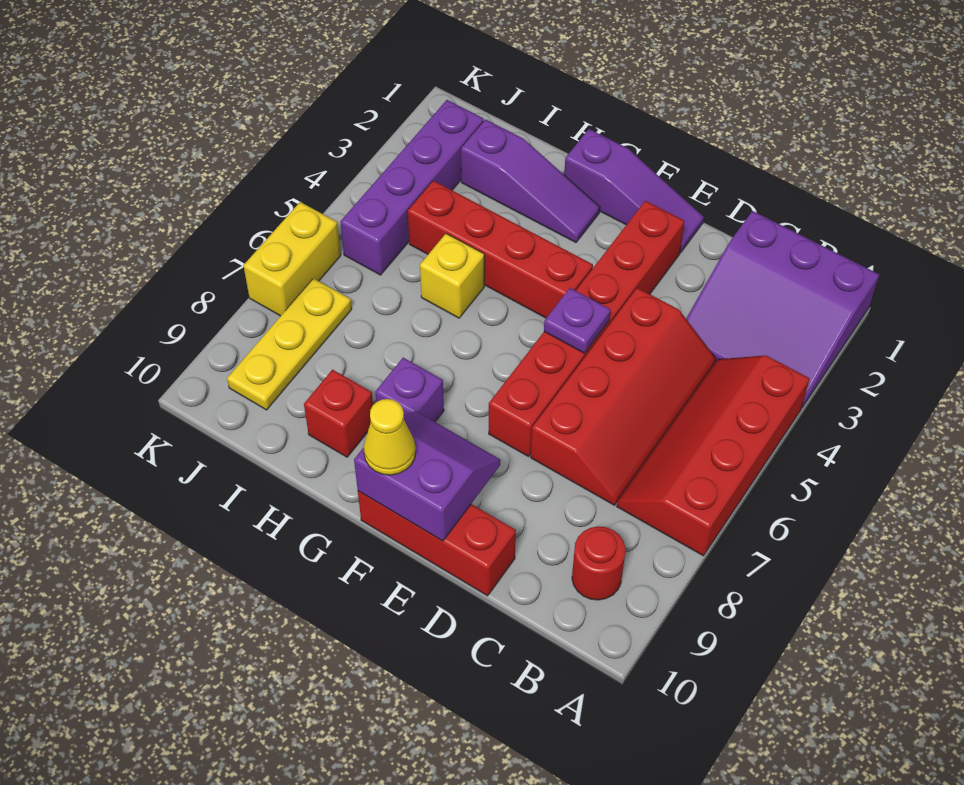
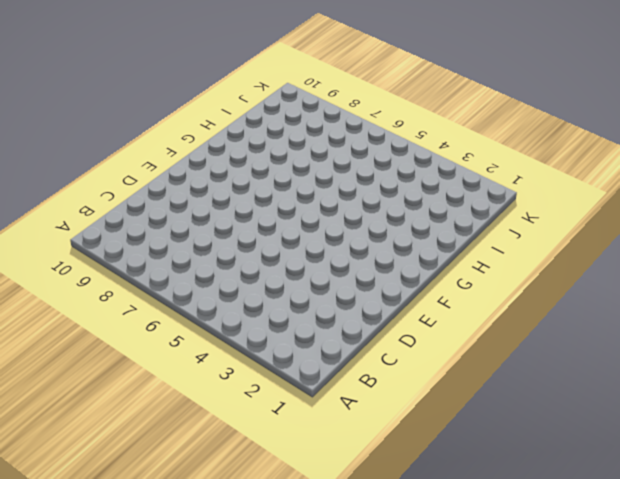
none -> purple slope A1:C3 level 1 top 1
none -> red slope A4:B7 level 1 top A
none -> red round brick B9 level 1

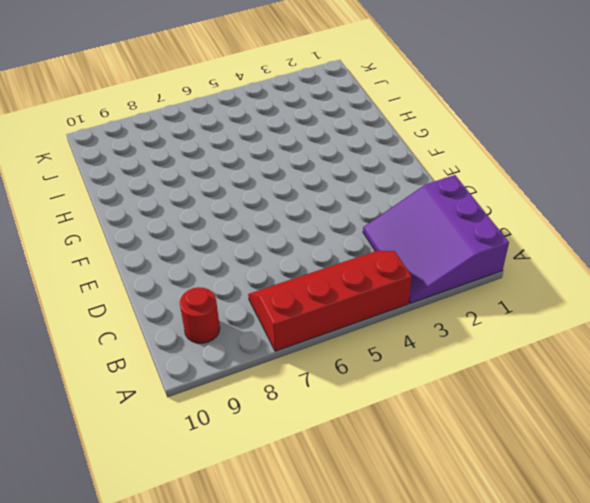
none -> red slope C4:D7 level 1 top D
none -> red brick D10:F10 level 1
none -> purple slope E1:G1 level 1 top G

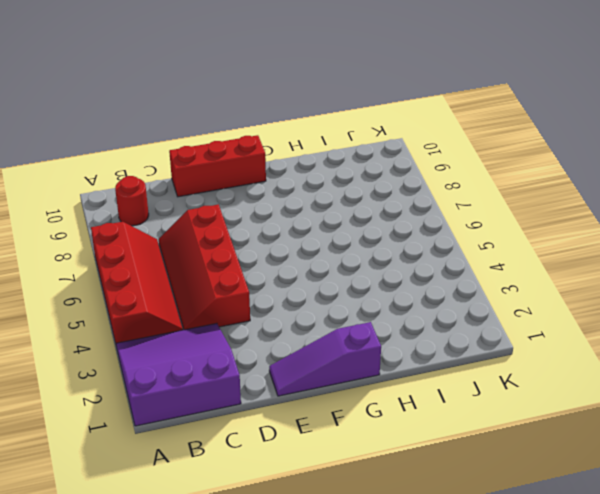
none -> red brick E2:E7 level 1
none -> red brick F4:I4 level 1
none -> purple slope G2:I2 level 1 top I

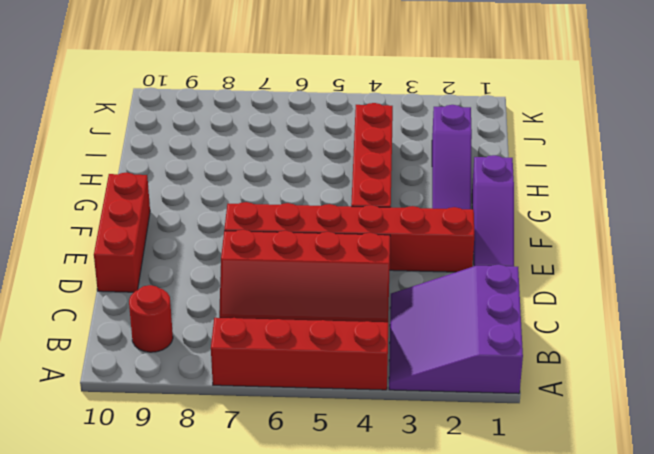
none -> purple brick G8 level 1
none -> yellow brick H5 level 1
none -> red brick H9 level 1

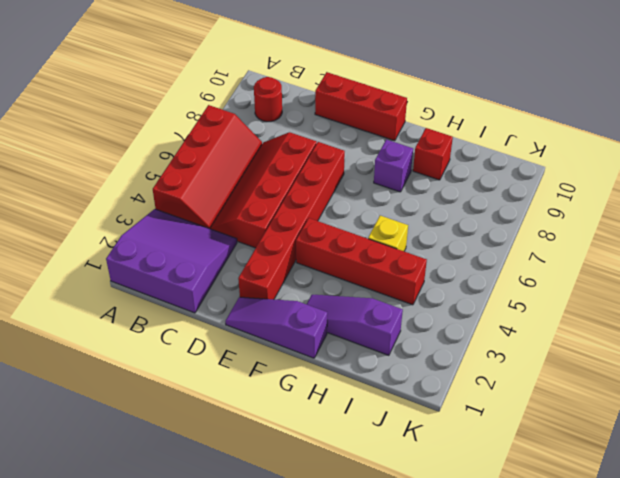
none -> purple brick J2:J5 level 1
none -> yellow plate J7:J9 level 1
none -> yellow brick K6:K7 level 1

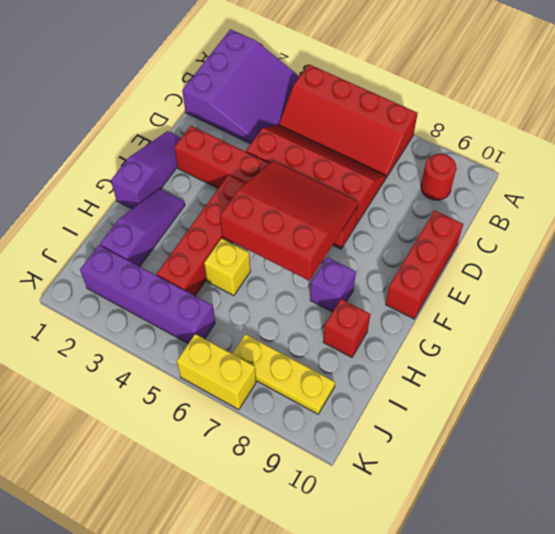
red slope E5:G7 level 2 top G -> purple plate E5 level 2
none -> purple slope E9:F10 level 2 top 10
none -> yellow cone F10 level 3

